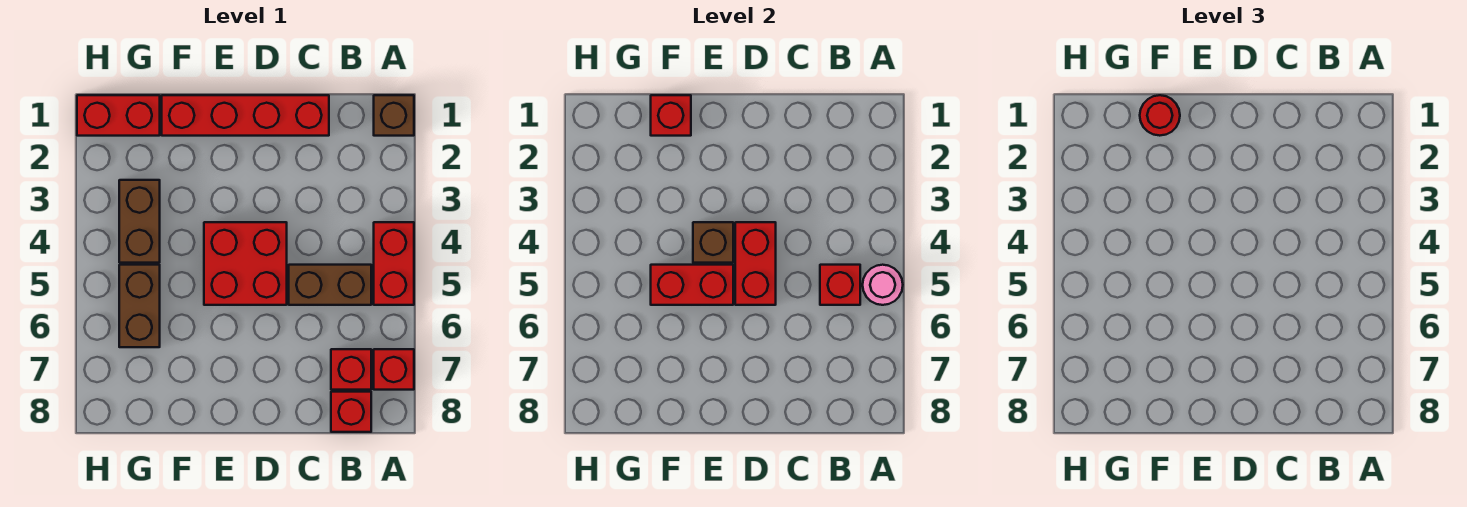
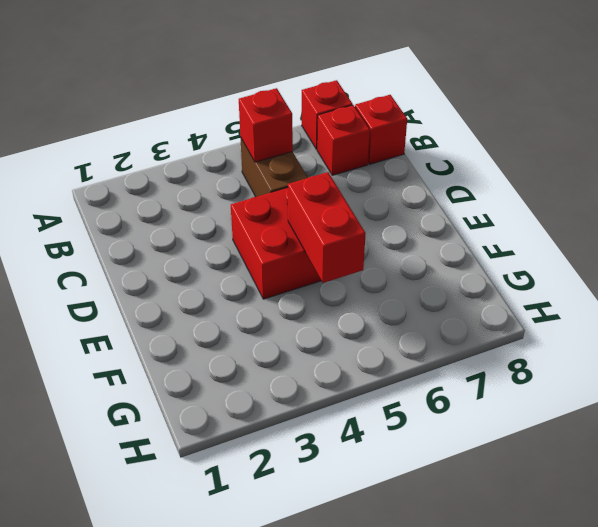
none -> brown brick A1 level 1
none -> red brick A4:A5 level 1
none -> red brick C1:F1 level 1

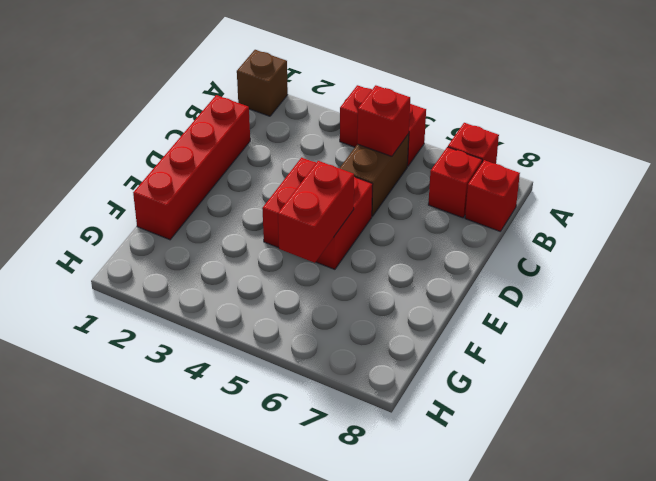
none -> red brick G1:H1 level 1
none -> brown brick G3:G4 level 1
none -> brown brick G5:G6 level 1

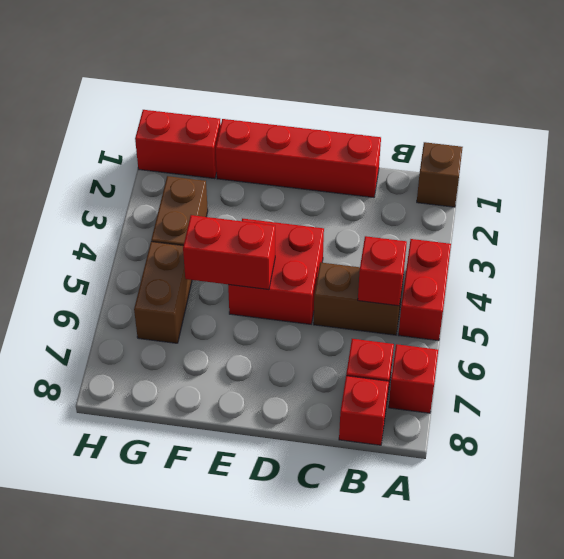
none -> pink round brick A5 level 2
none -> red brick D4:D5 level 2
none -> brown brick E4 level 2

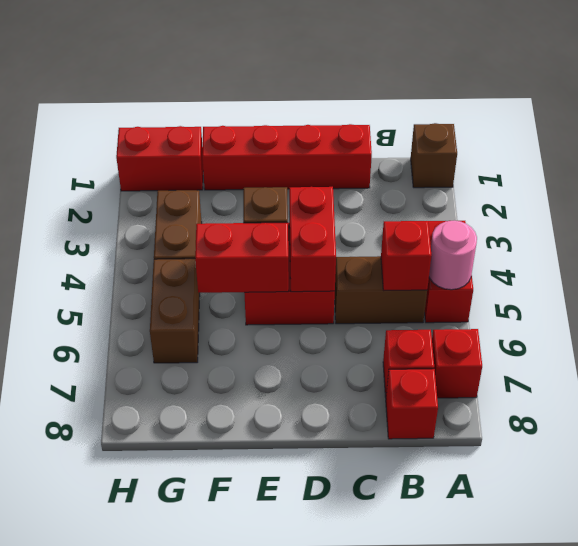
none -> red brick F1 level 2
none -> red round brick F1 level 3

